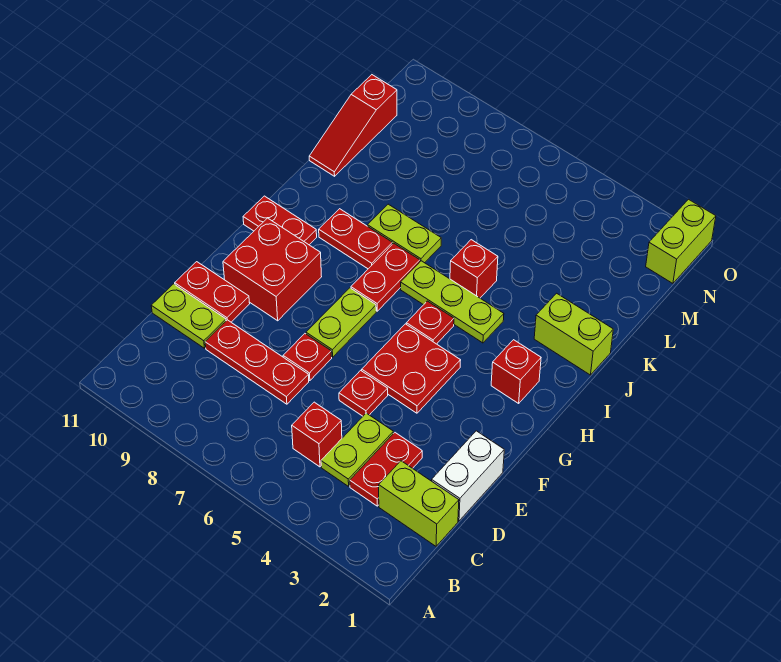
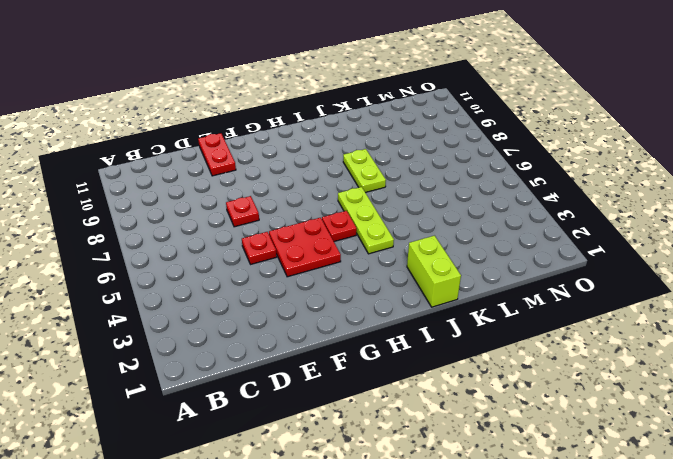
none -> lime brick C1:C2 level 1
none -> red plate C3:D3 level 1
none -> lime plate C4:D4 level 1

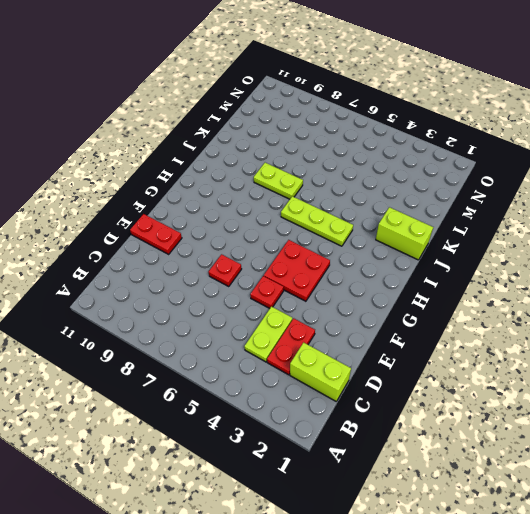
none -> red brick C5 level 1
none -> white brick D1:E1 level 1
none -> red plate D7:D9 level 1

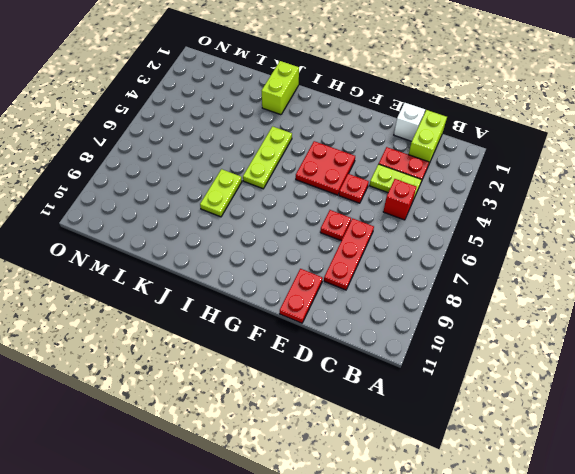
white brick D1 level 1 -> white brick D1:E1 level 1
none -> lime plate D10:D11 level 1
none -> lime plate F7:G7 level 1
none -> red brick F9:G10 level 1

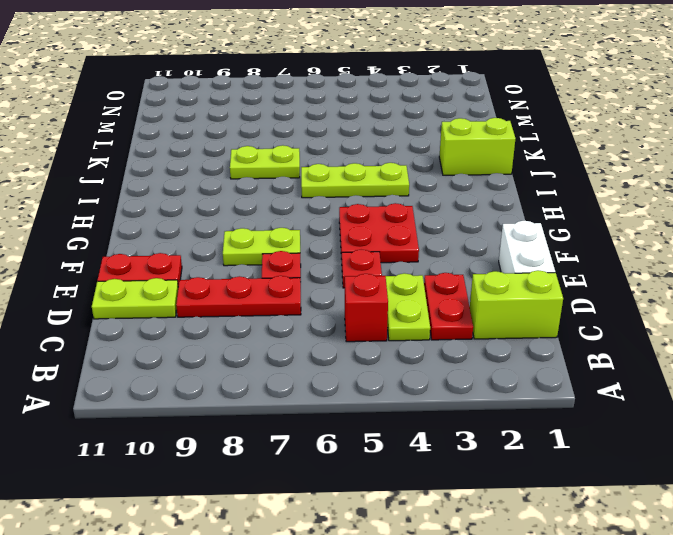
lime plate F7:F8 level 1 -> lime plate F7:G7 level 1
none -> red brick F9:G10 level 1
none -> red brick H2 level 1
none -> red plate H5 level 1

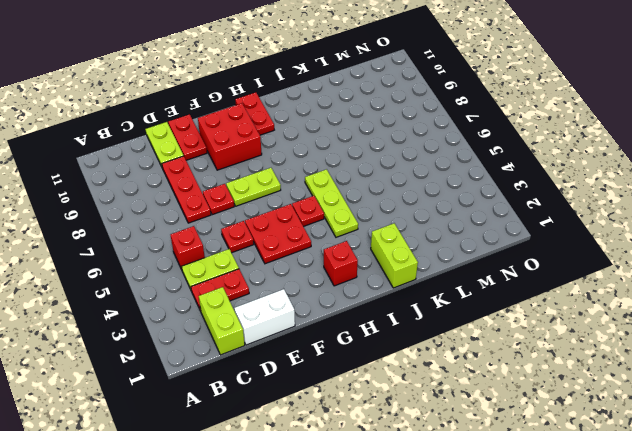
none -> red plate H7:I7 level 1
none -> red plate I8:I9 level 1
none -> red brick J5 level 1

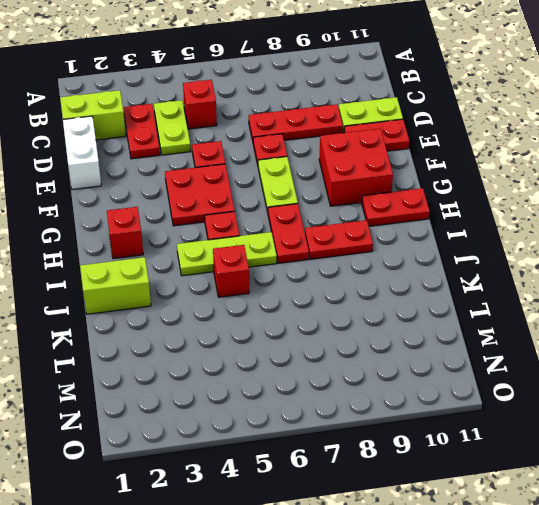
none -> lime plate J7:J8 level 1
none -> red slope K11:M11 level 1 top M
none -> lime brick N1:O1 level 1

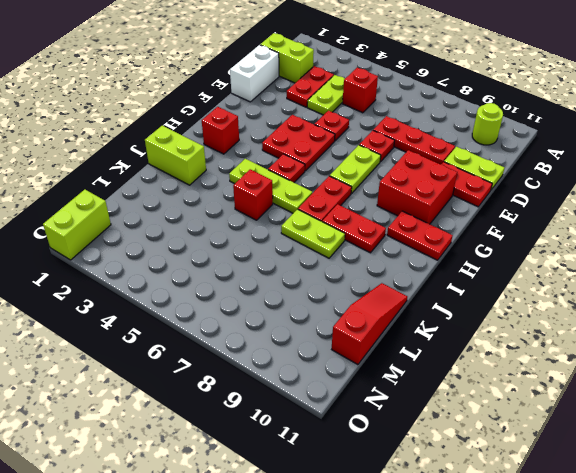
lime round brick B10 level 1 -> none

